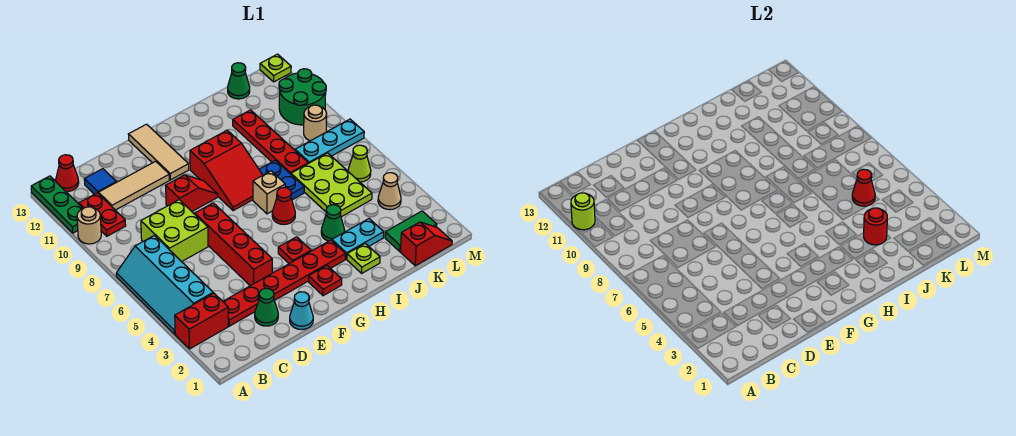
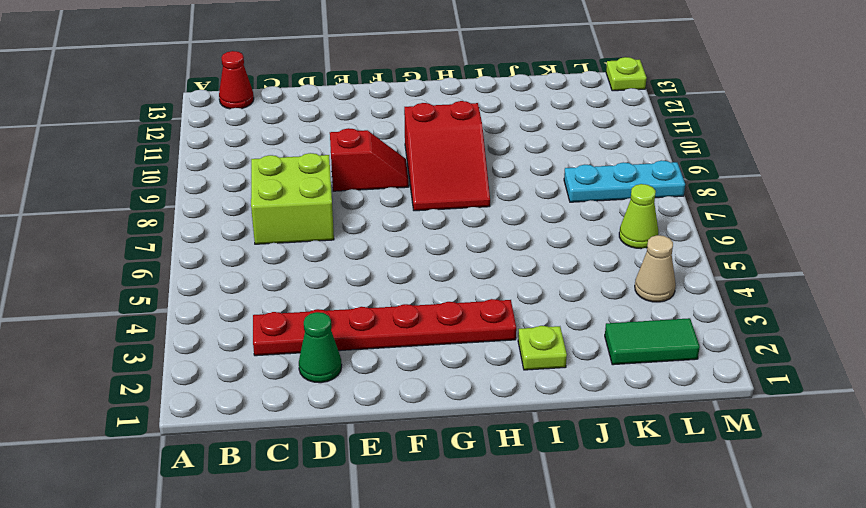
none -> red brick A3:B3 level 1
none -> cyan slope A4:B7 level 1 top B
none -> tan round brick A10 level 1
none -> green plate A11:A13 level 1

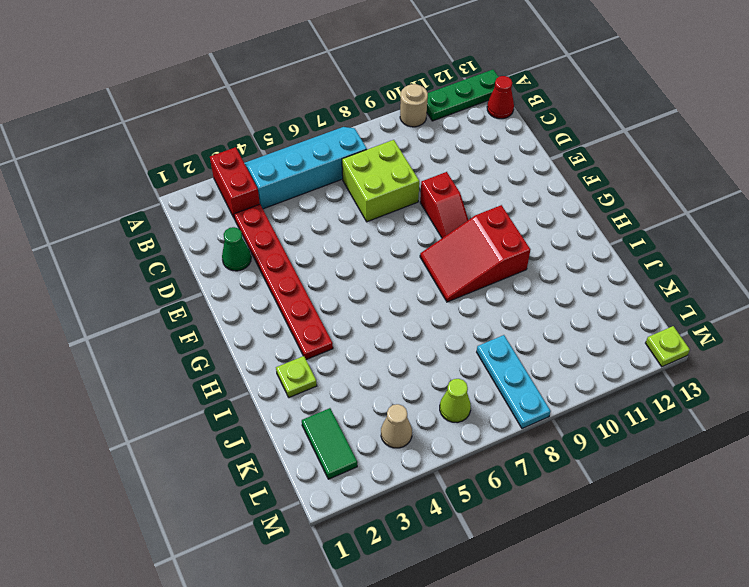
none -> red plate B10:B11 level 1
none -> tan tile C11:E11 level 1
none -> blue tile C12 level 1
none -> cyan cone E1 level 1

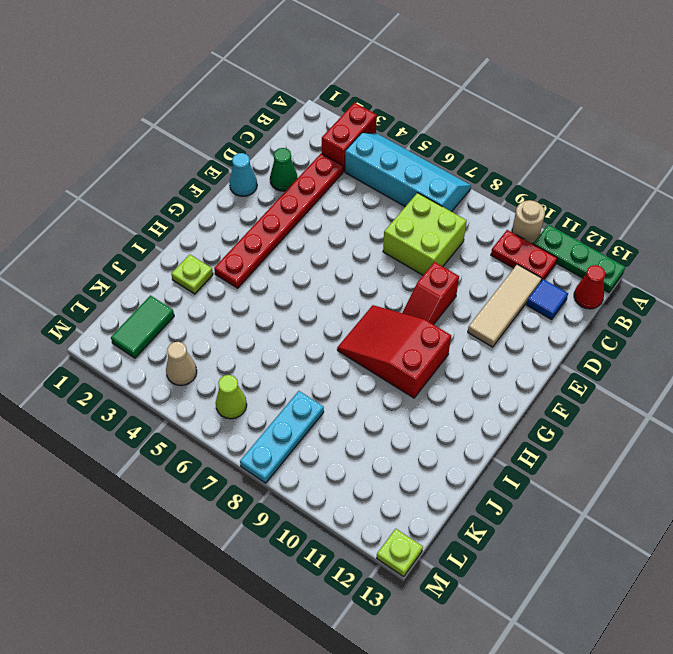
none -> red brick E4:E7 level 1
none -> tan tile F11:F13 level 1
none -> red plate G2 level 1
none -> red plate G4 level 1

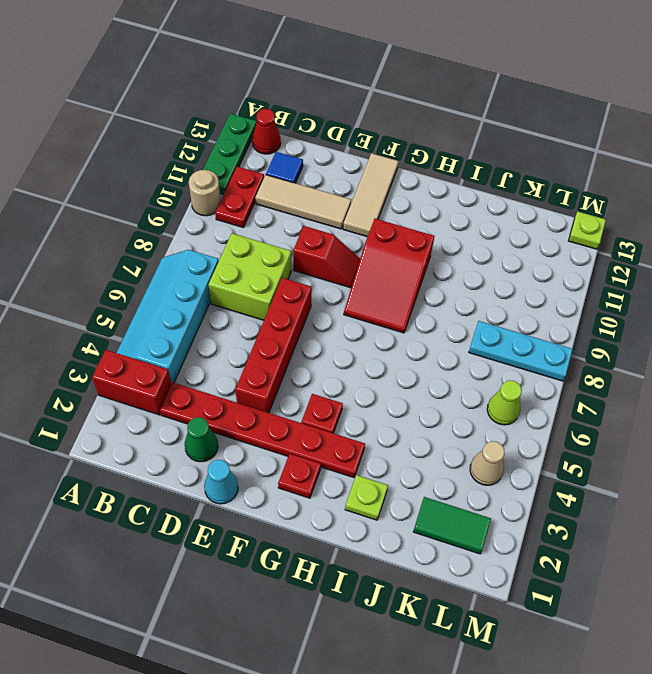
none -> red cone H6 level 1
none -> tan brick H7 level 1
none -> cyan plate I3:J3 level 1
none -> green cone I4 level 1

